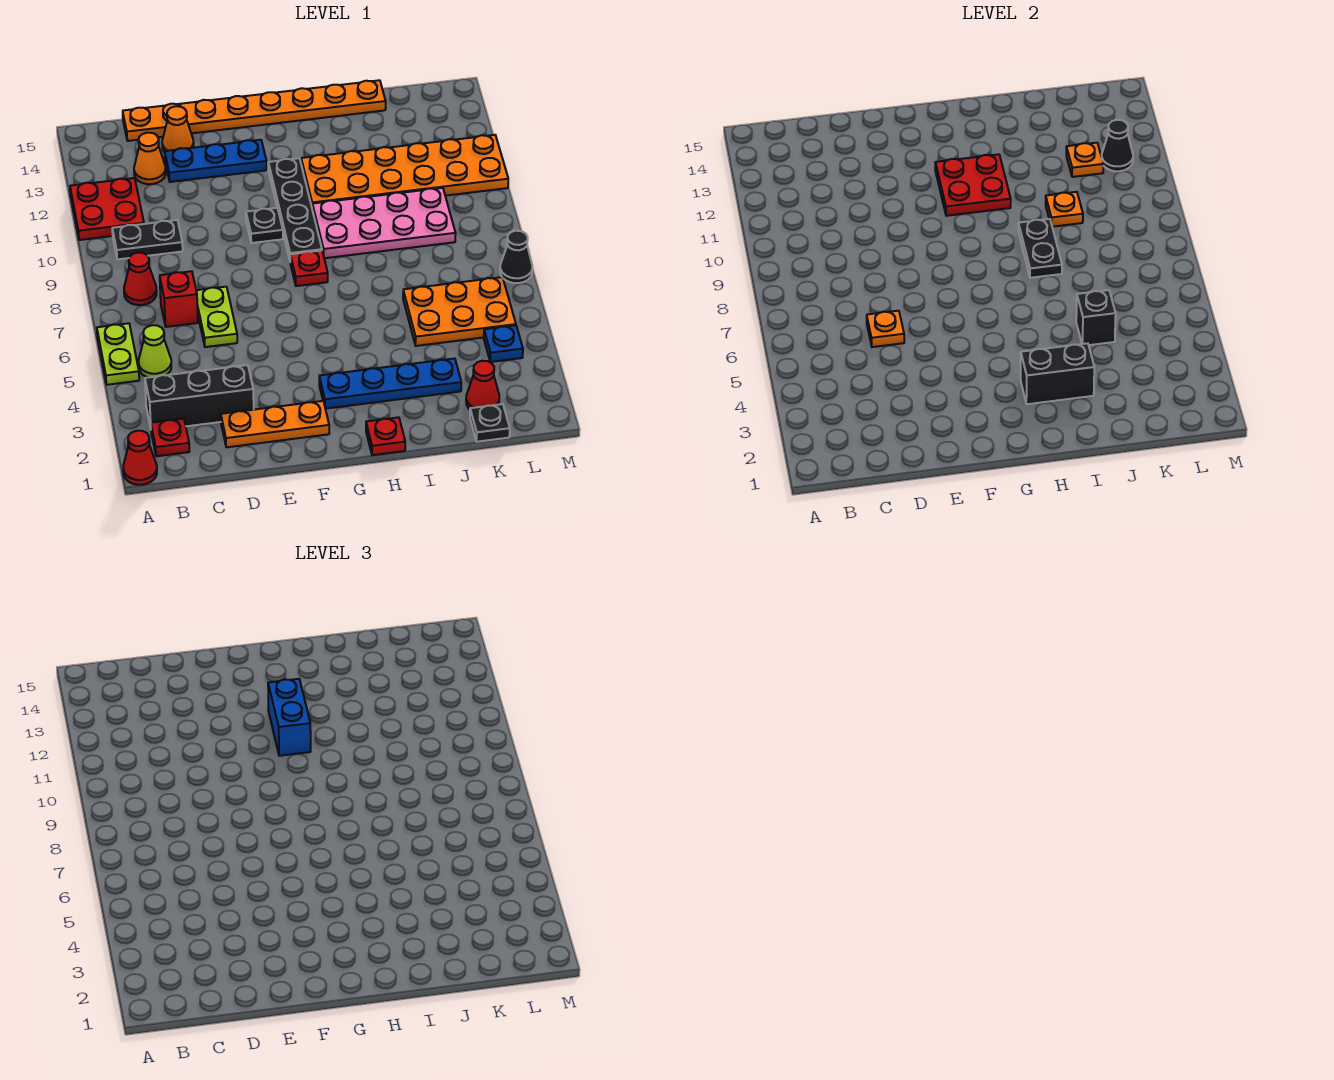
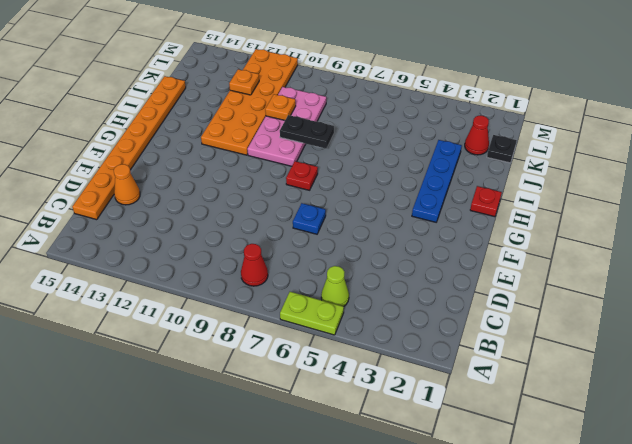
blue plate E7 level 1 -> blue plate L4 level 1
none -> red cone A1 level 1
none -> red plate A11:B12 level 1
none -> red plate B2 level 1
none -> black brick B3:D3 level 1

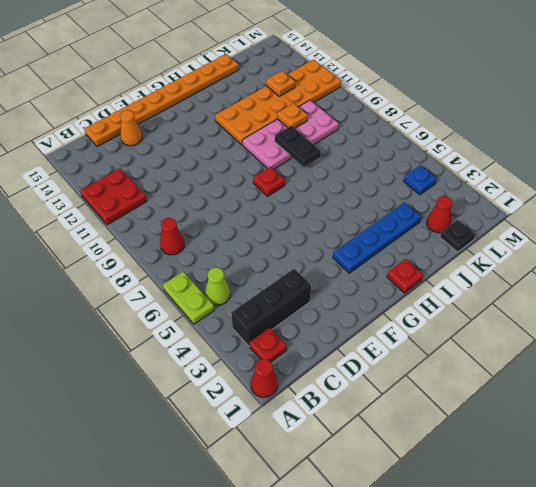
none -> black plate B10:C10 level 1
none -> red brick C7 level 1
none -> orange cone C13 level 1
none -> orange plate D2:F2 level 1

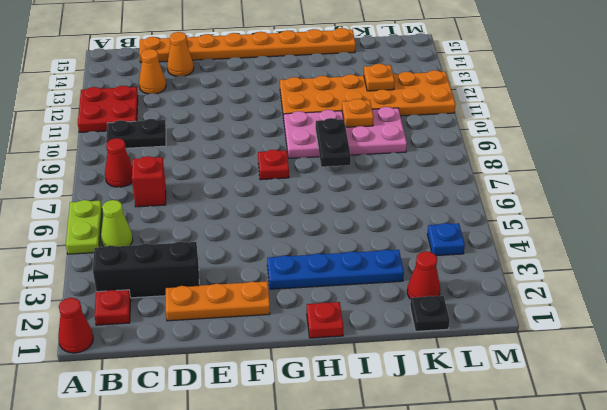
none -> lime plate D6:D7 level 1
none -> blue plate D13:F13 level 1
none -> black plate F10 level 1
none -> black plate G9:G12 level 1

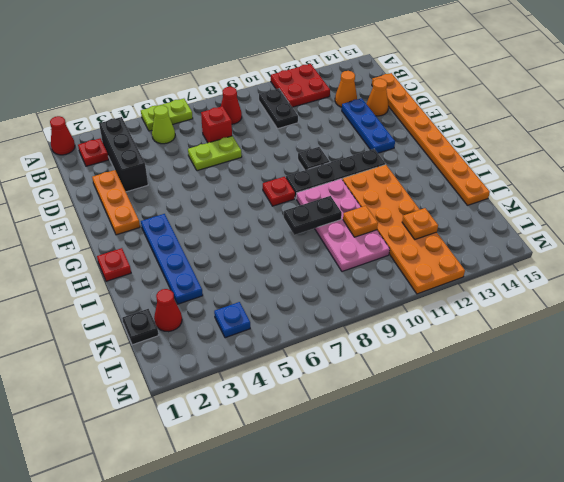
none -> orange plate J5:L6 level 1
none -> black cone M7 level 1
none -> orange plate D6 level 2
none -> red plate G11:H12 level 2

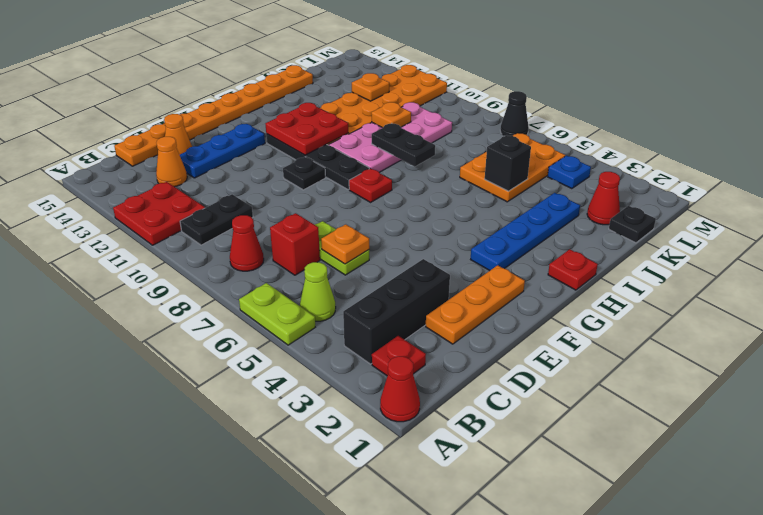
none -> black brick H3:I3 level 2
none -> black cone L12 level 2
none -> blue brick G11:G12 level 3

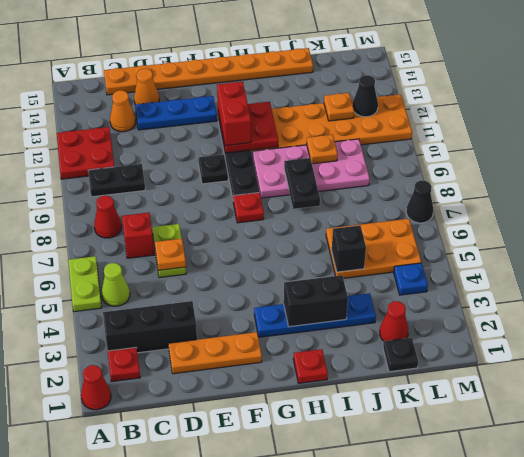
red brick G11:G12 level 3 -> blue brick G11:G12 level 3

